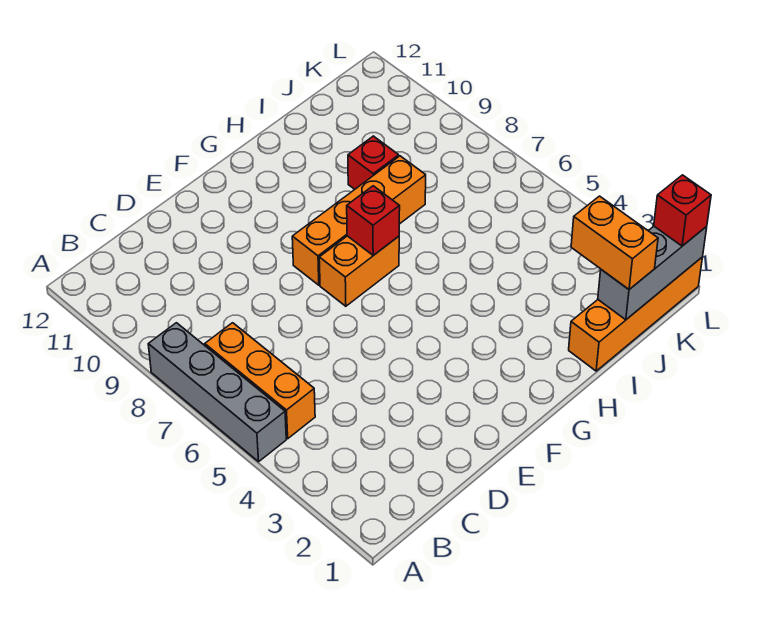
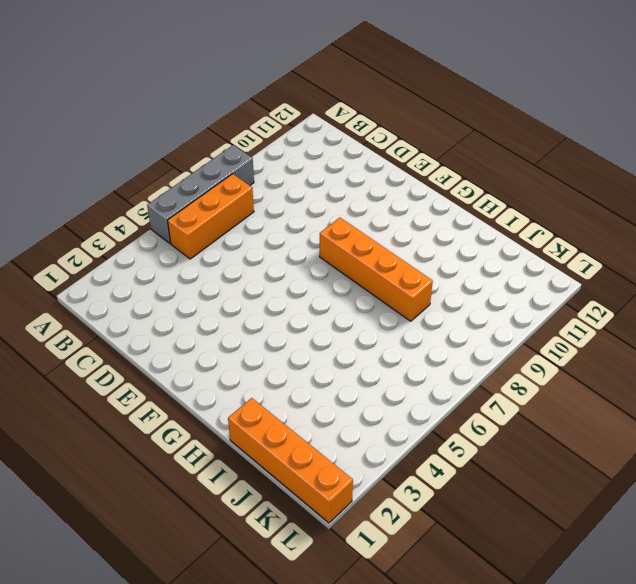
none -> orange brick F7:G7 level 1
none -> red brick I9 level 1

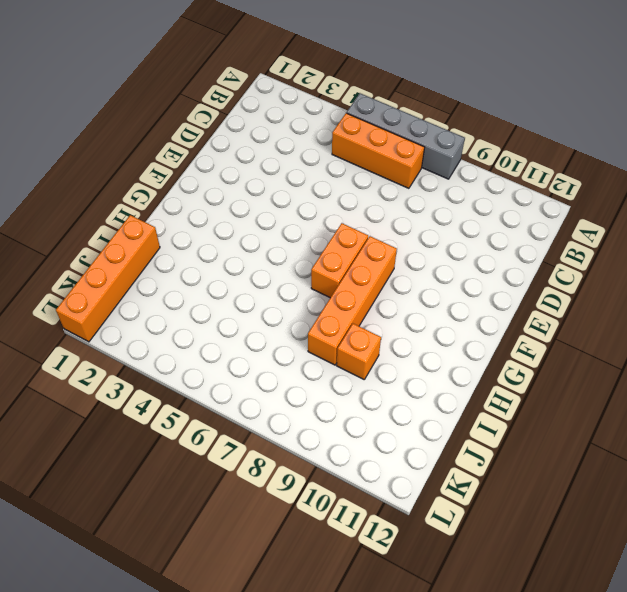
orange brick I9 level 1 -> red brick I9 level 1
none -> red brick G7 level 2
none -> grey brick J1:L1 level 2

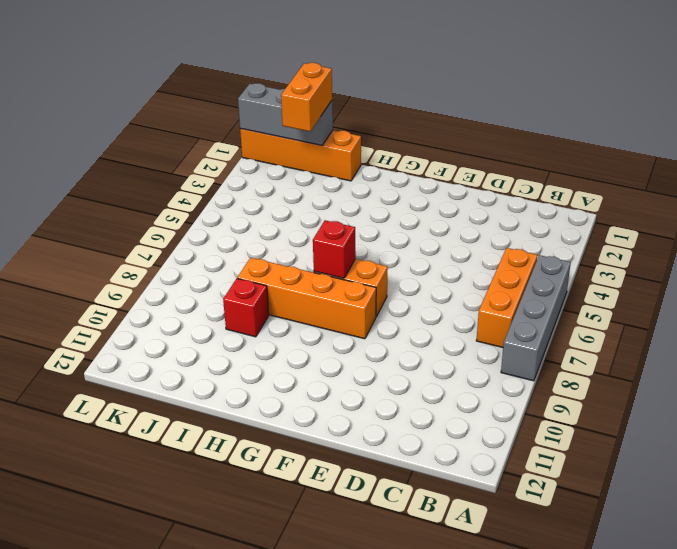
none -> red brick L1 level 3

